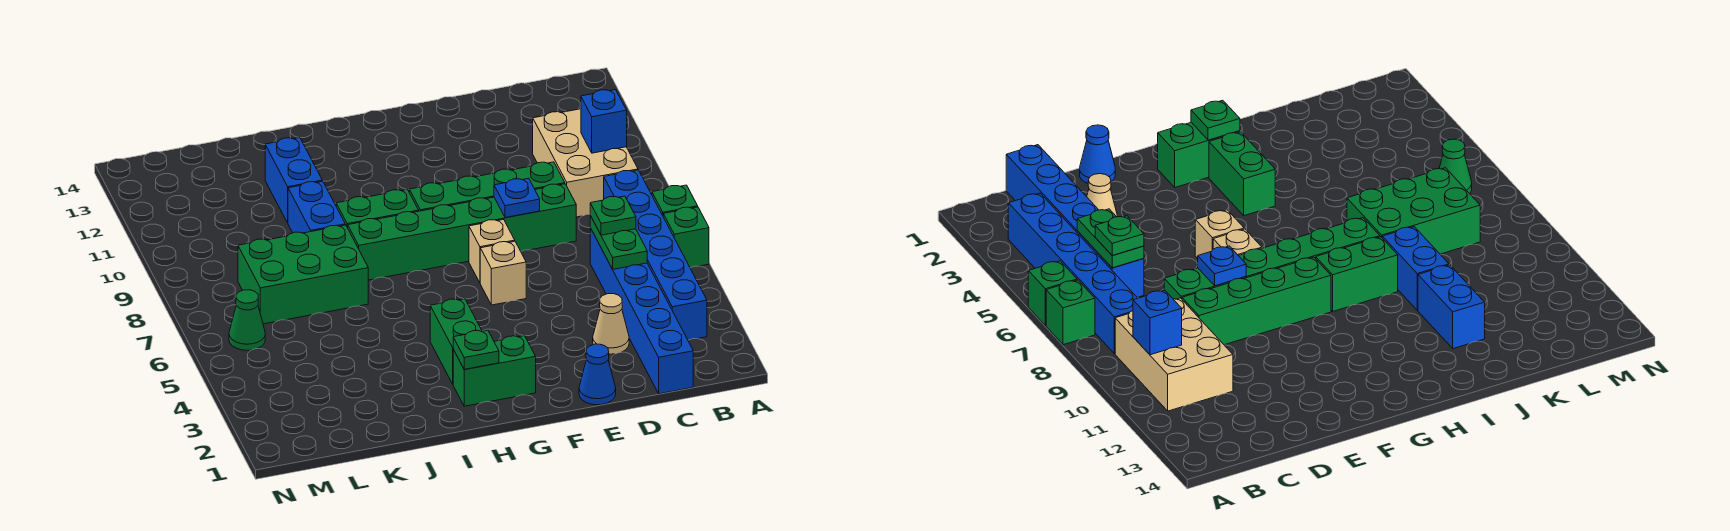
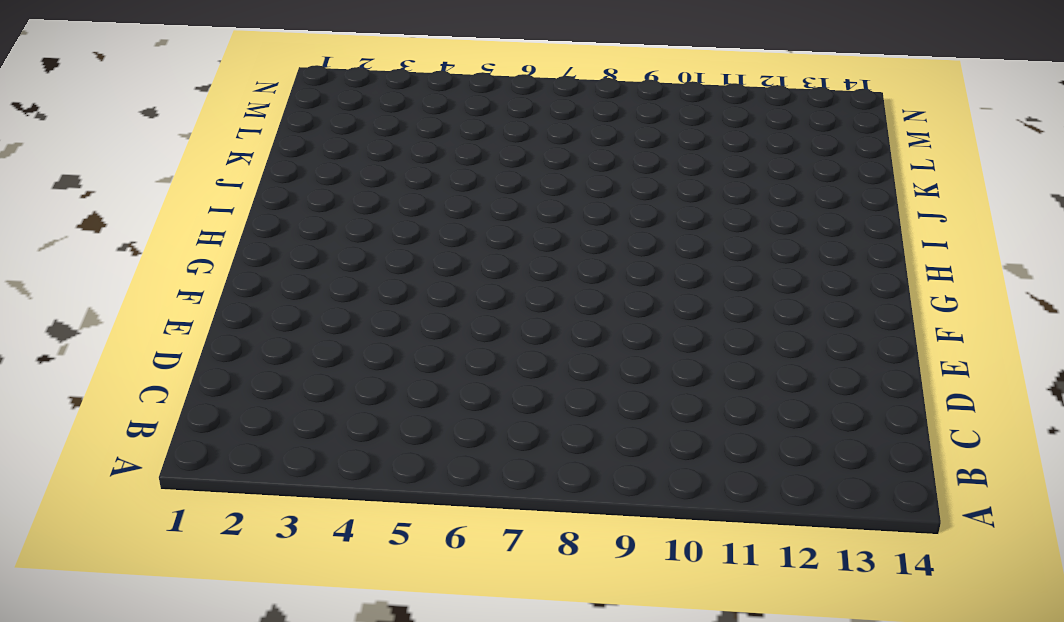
none -> green brick A6 level 1
none -> green brick A7 level 1
none -> blue brick B3:B8 level 1

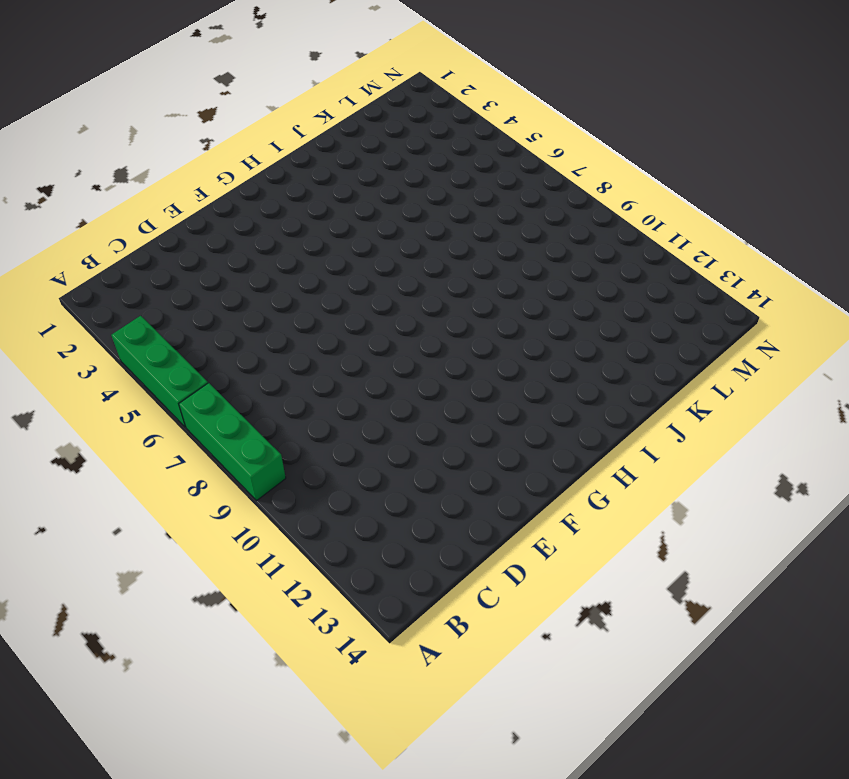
green brick A4:A6 level 1 -> green brick A6 level 1
green brick A7:A9 level 1 -> green brick A7 level 1
none -> blue brick B3:B8 level 1
none -> tan brick B9:C11 level 1
none -> blue brick C1:C6 level 1

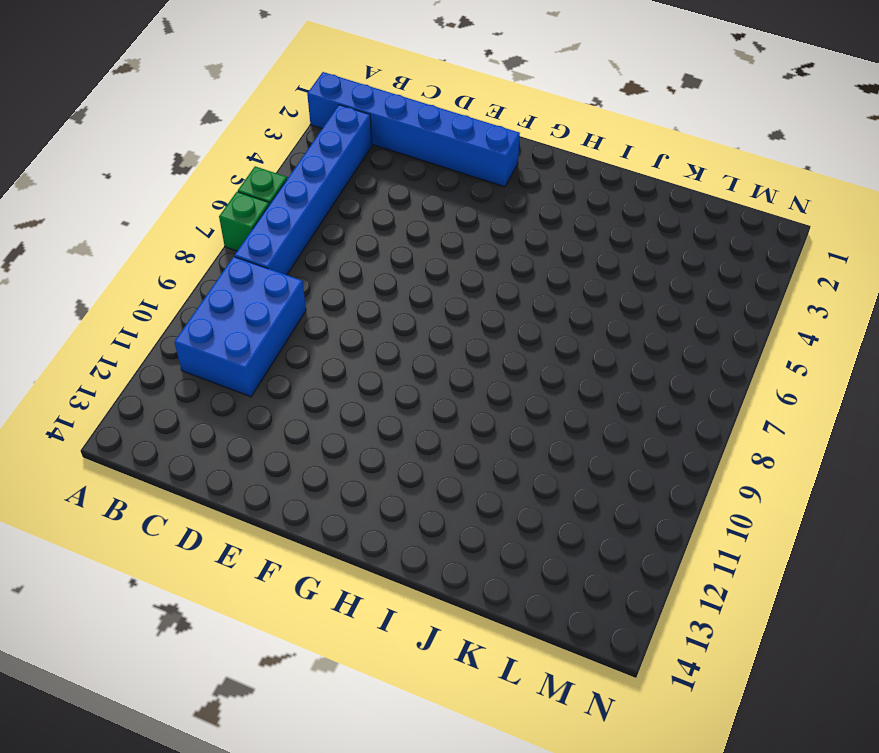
blue brick A2:F2 level 1 -> blue brick C1:C6 level 1
blue brick B9:C11 level 1 -> tan brick B9:C11 level 1
none -> tan cone D3 level 1
none -> green brick D8:I8 level 1
none -> green brick D9:G9 level 1

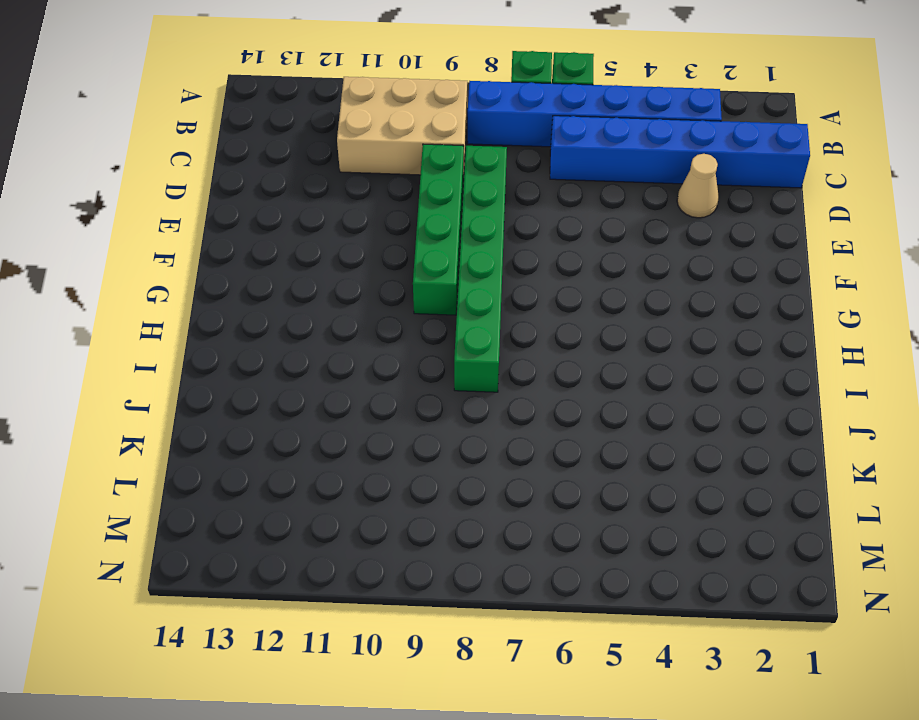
none -> blue cone E1 level 1
none -> tan brick F6 level 1
none -> tan brick F7 level 1

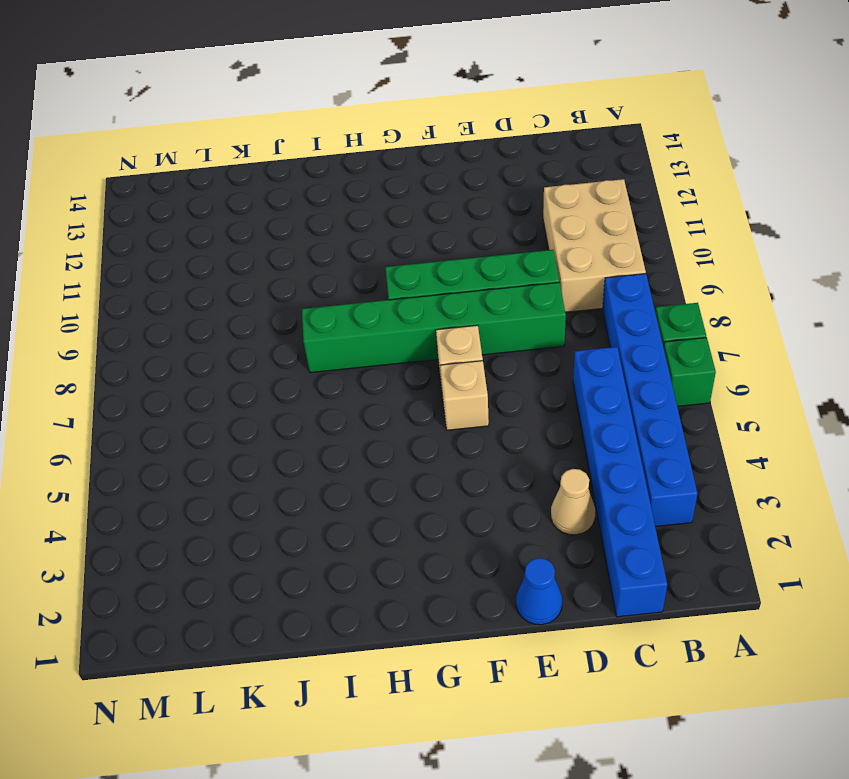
none -> green brick G2:H2 level 1
none -> green brick H3:H4 level 1
none -> green brick H9:I9 level 1

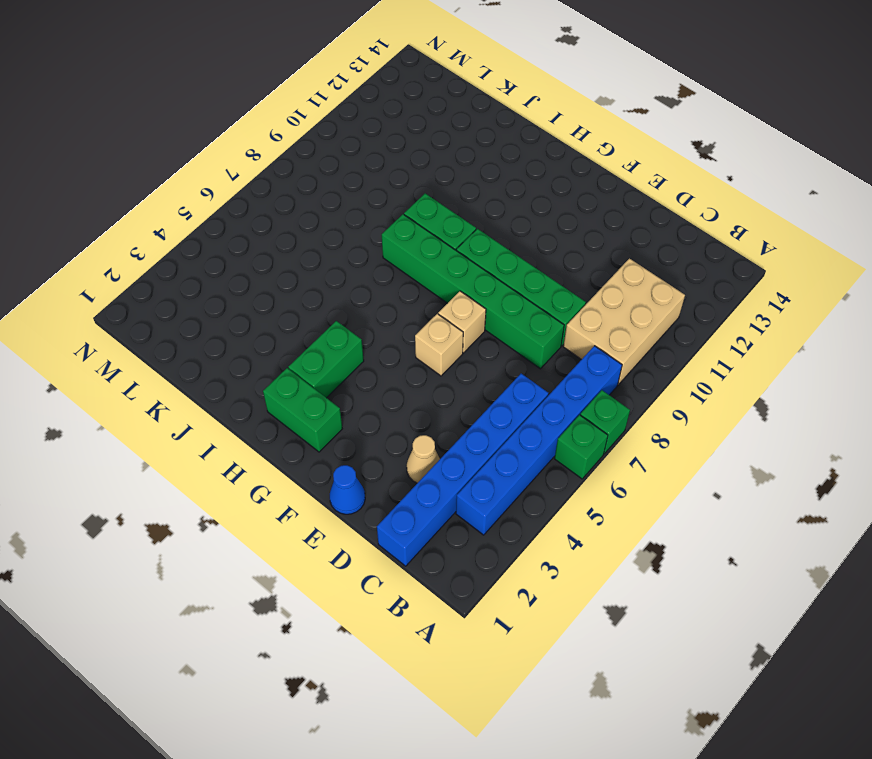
none -> green brick J7:L8 level 1
none -> blue brick J9:J10 level 1
none -> blue brick J11:J12 level 1

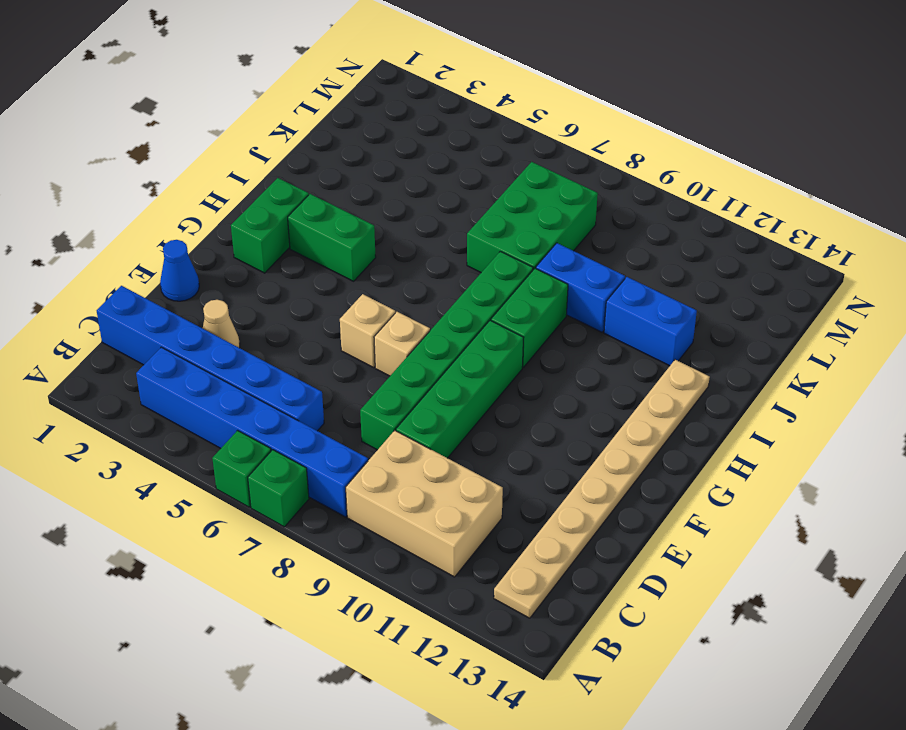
tan plate B13:I13 level 1 -> none
none -> green cone M6 level 1
none -> blue brick B10 level 2
none -> green plate C5:C6 level 2

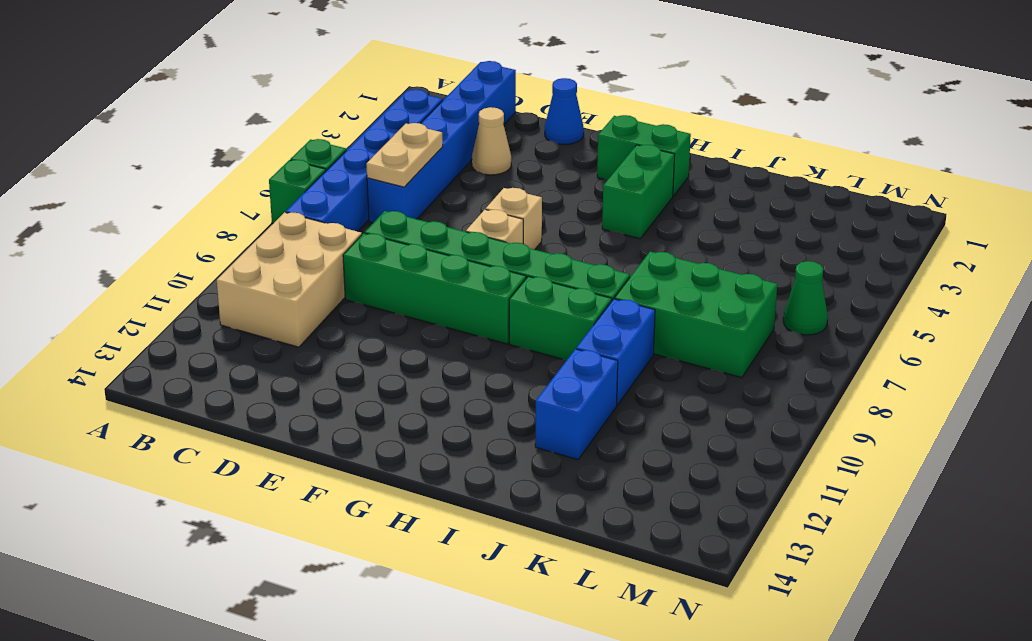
tan plate C5:C6 level 2 -> green plate C5:C6 level 2
none -> blue brick B10 level 2
none -> blue plate E8 level 2
none -> green plate H2 level 2

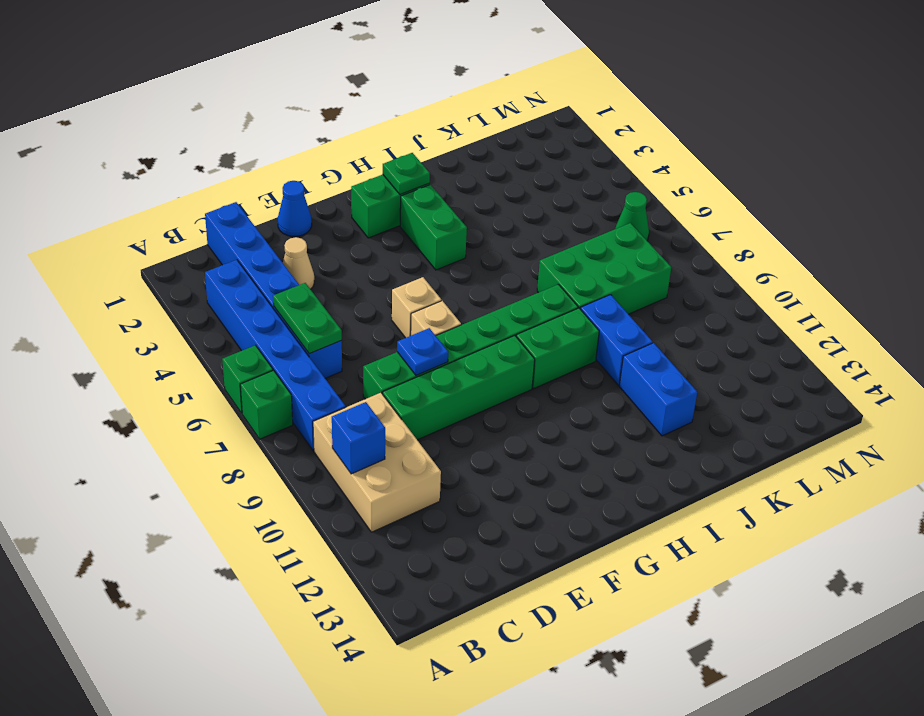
none -> green plate C6 level 3

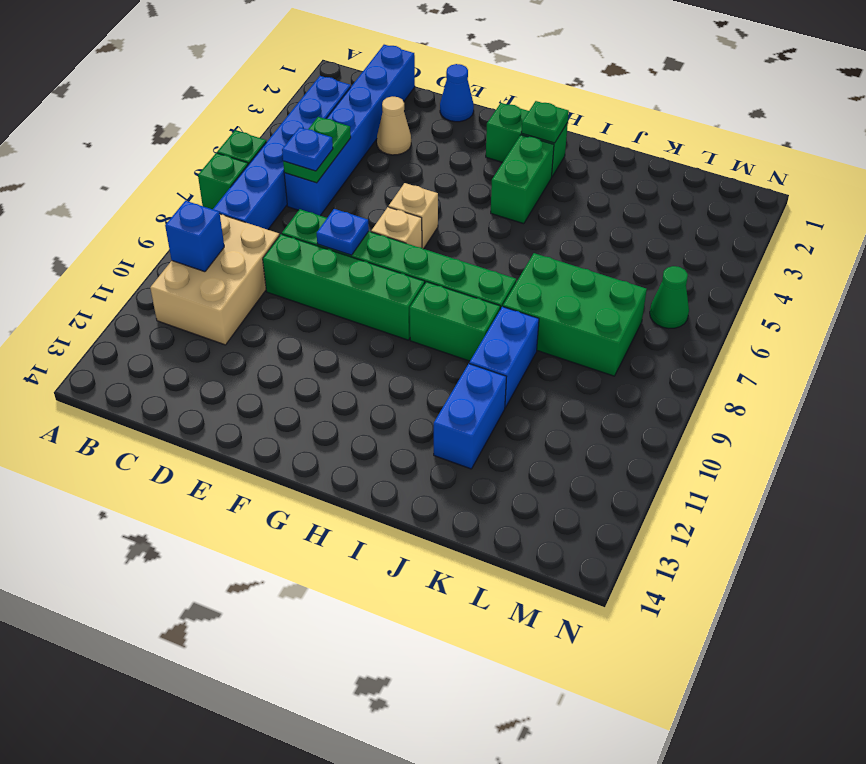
blue plate C6 level 3 -> green plate C6 level 3

